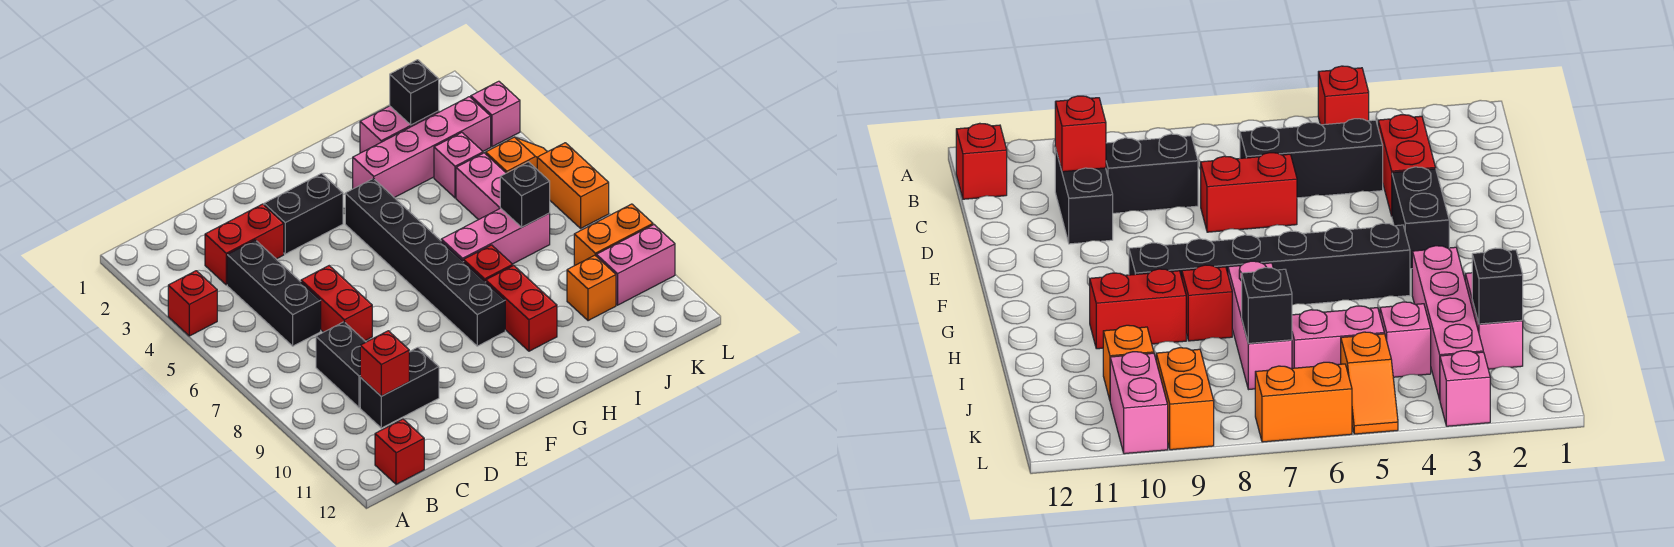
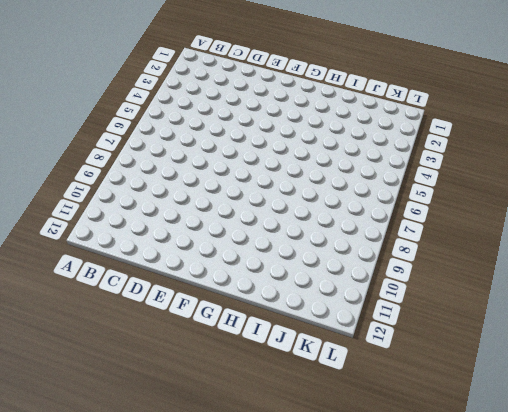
none -> red brick A4 level 1
none -> red brick B12 level 1
none -> red brick C3:D3 level 1

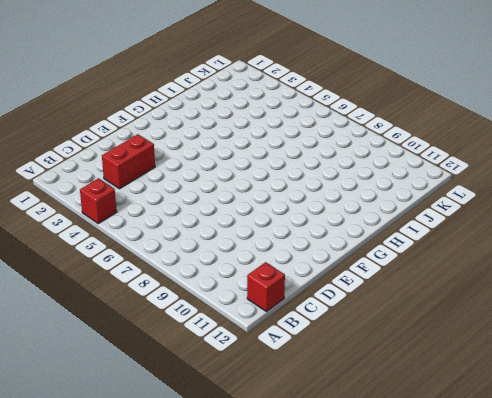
none -> black brick C4:C6 level 1
none -> black brick C8:C9 level 1
none -> black brick C10:D10 level 1

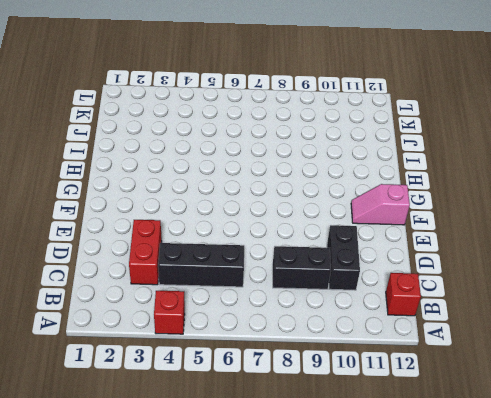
pink slope F11:F12 level 1 top 12 -> none
none -> red brick D6:D7 level 1
none -> black brick E3:F3 level 1
none -> black brick G4:G9 level 1

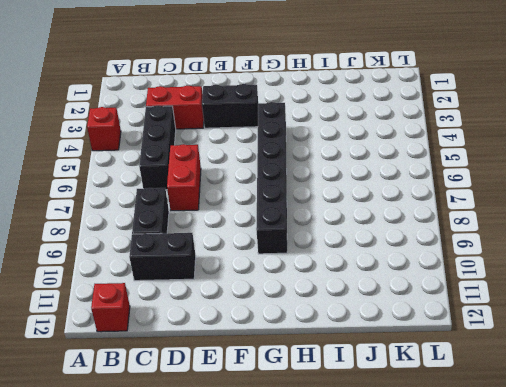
none -> pink brick H3:K3 level 1
none -> pink brick H7:J7 level 1
none -> red brick H8 level 1

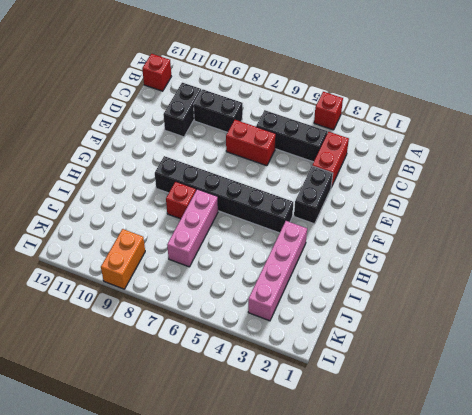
none -> red brick H9:H10 level 1
none -> pink brick I2:J2 level 1
none -> pink brick J4 level 1

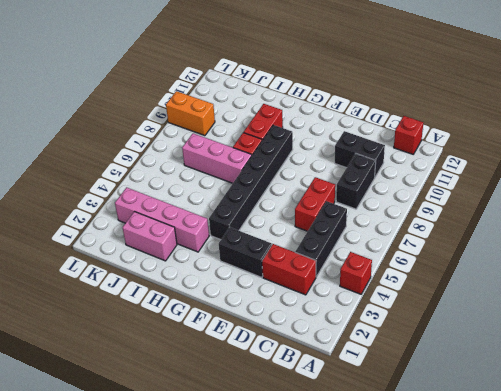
none -> pink brick J4 level 1
none -> pink brick J5:J6 level 1
none -> orange brick J10 level 1

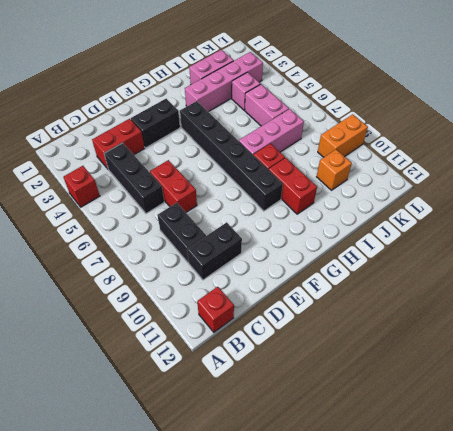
none -> orange slope K5:L5 level 1 top K
none -> pink brick K10:L10 level 1
none -> pink brick L3 level 1

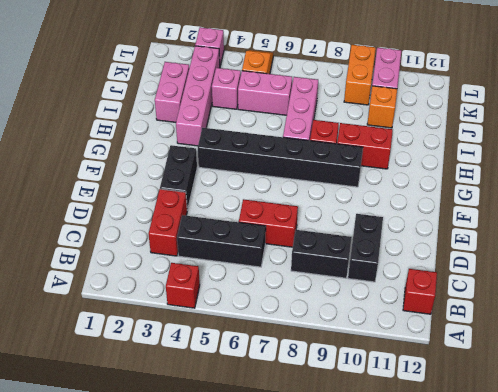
none -> orange brick L6:L7 level 1
none -> red brick C10 level 2
none -> black brick J2 level 2

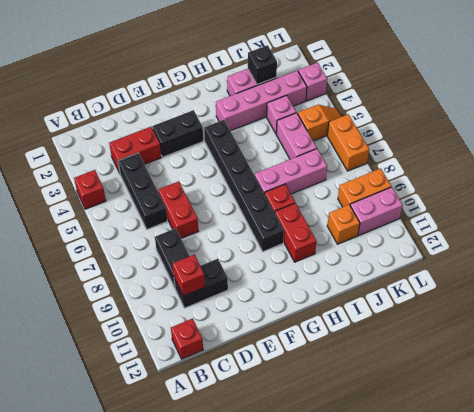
none -> black brick J7 level 2

